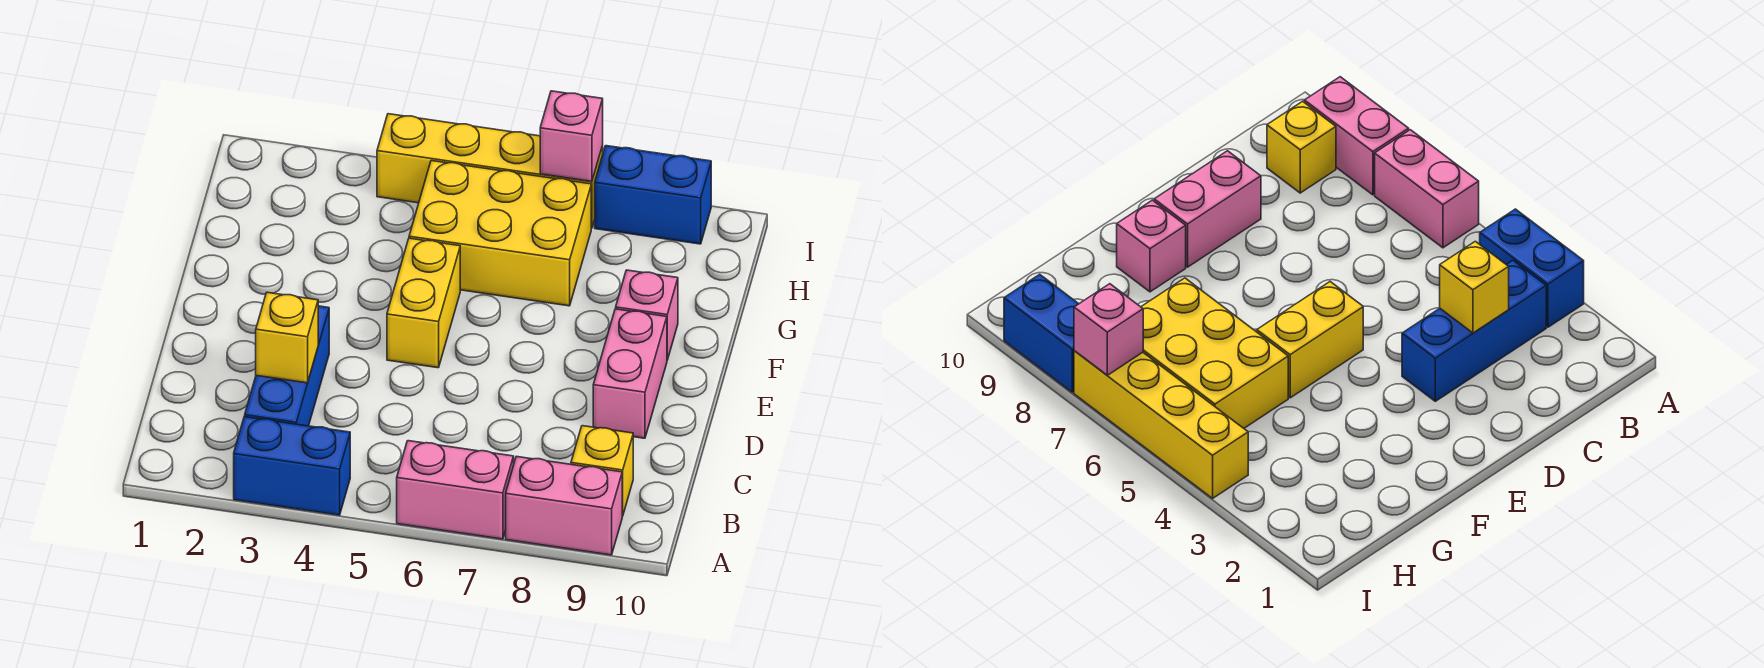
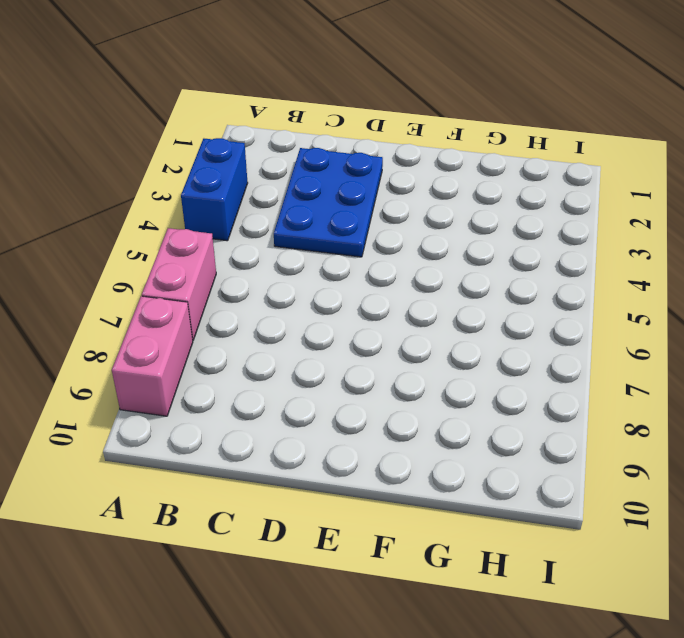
blue plate C2:D4 level 1 -> blue brick B3:D3 level 1
none -> yellow brick B9 level 1
none -> pink brick D9:E9 level 1
none -> yellow brick E5:F5 level 1

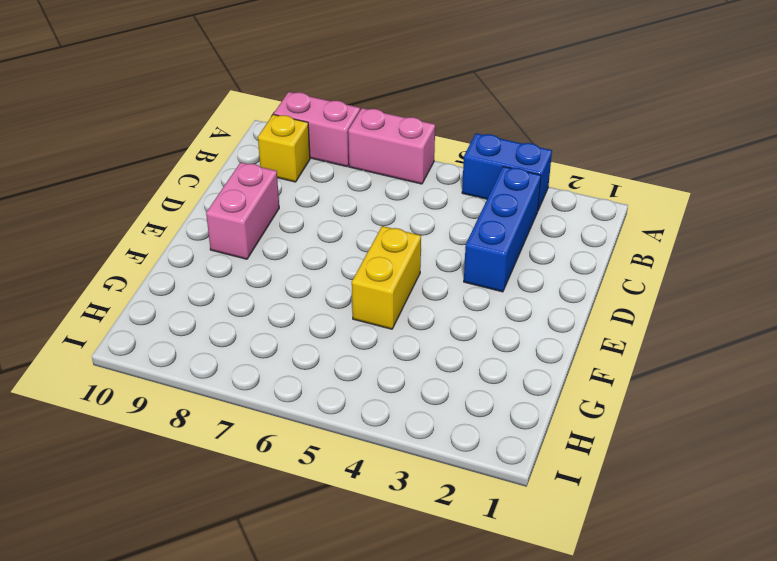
none -> pink brick F9 level 1
none -> yellow brick G5:H7 level 1
none -> yellow brick I4:I7 level 1

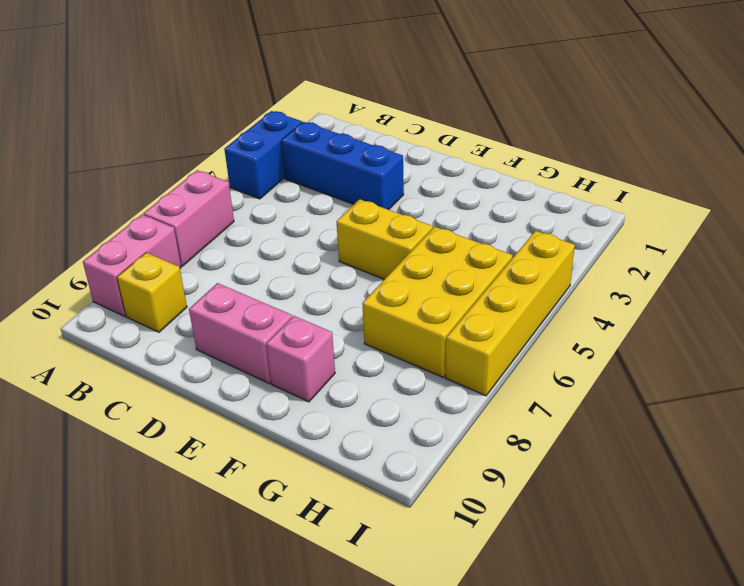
none -> blue brick I8:I9 level 1
none -> yellow brick C3 level 2
none -> pink brick I7 level 2

